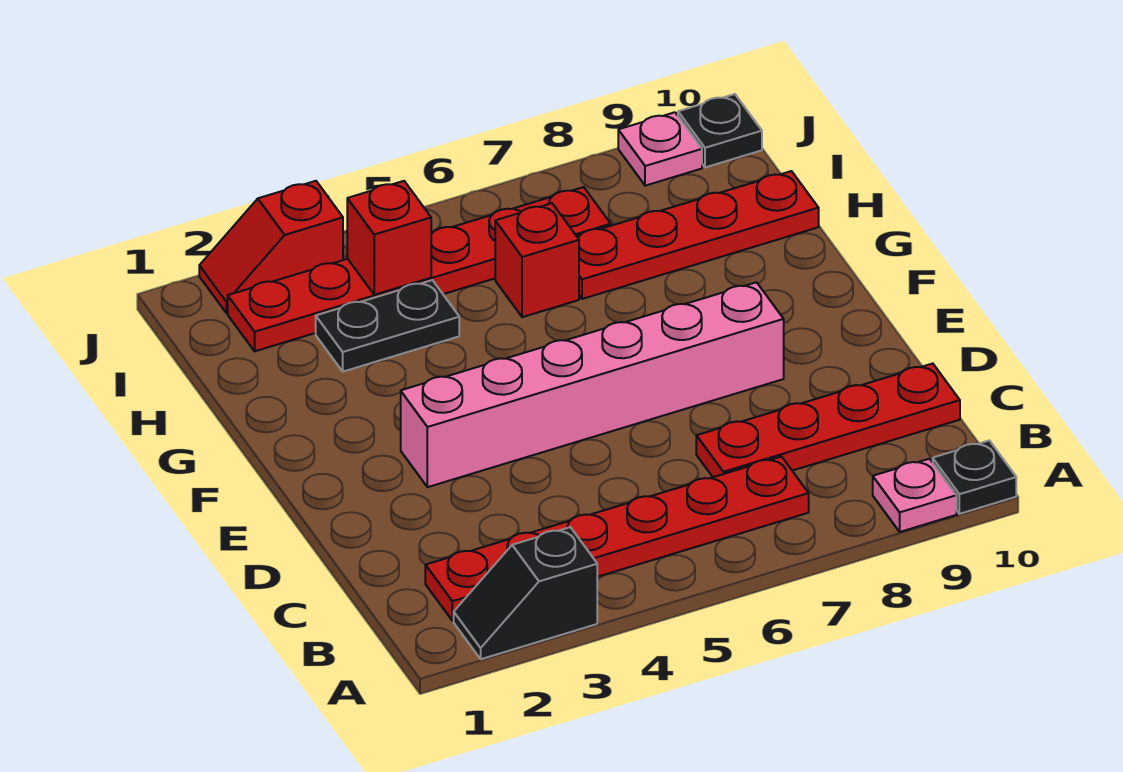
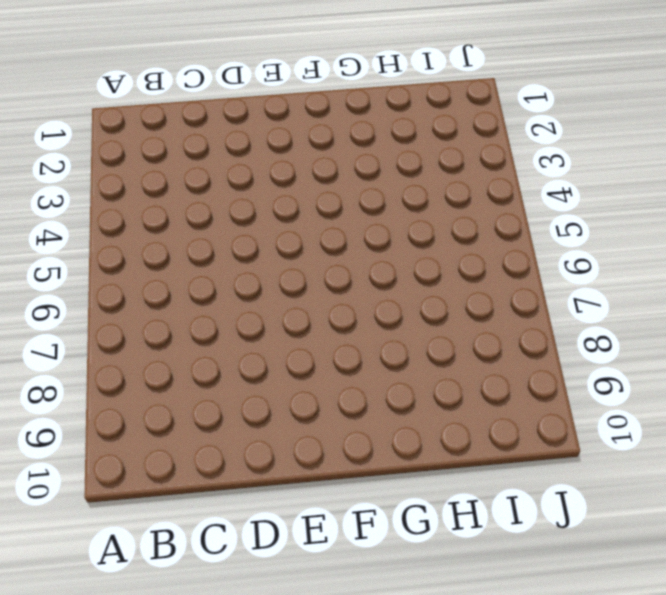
none -> black slope A2:A3 level 1 top 3
none -> pink plate A9 level 1
none -> black plate A10 level 1

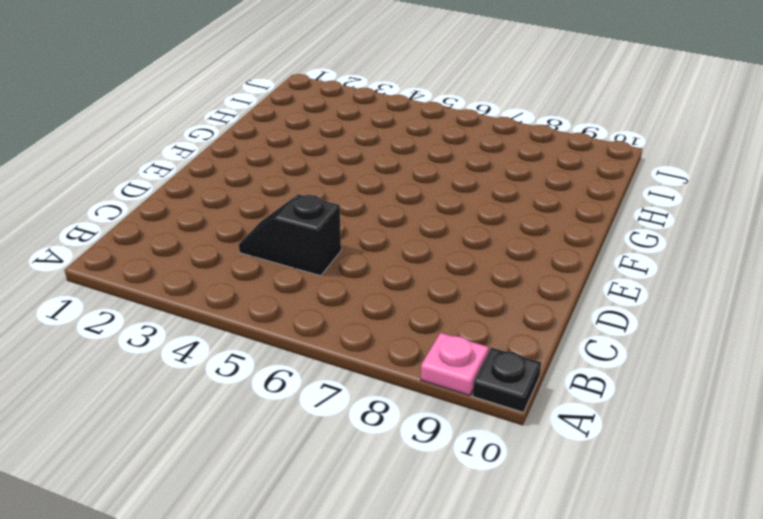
black slope C4:C5 level 1 top 5 -> black slope A2:A3 level 1 top 3
none -> red plate B2:B7 level 1
none -> red plate C7:C10 level 1
none -> pink brick E3:E8 level 1

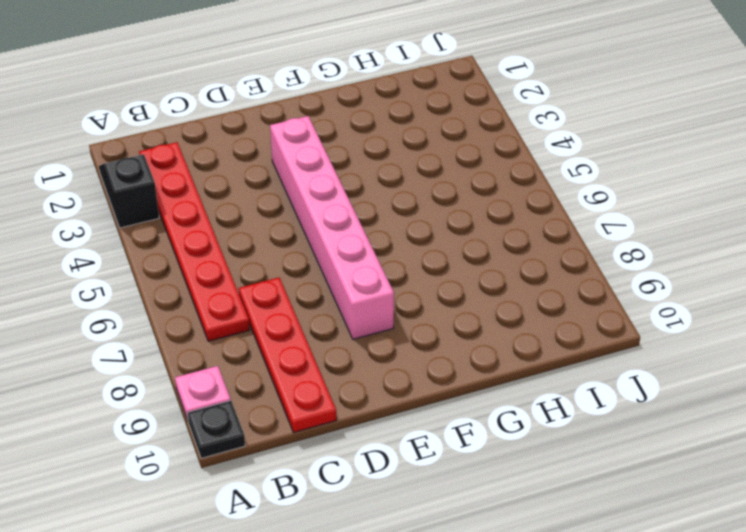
none -> black plate H3:H4 level 1
none -> red brick H6 level 1
none -> red plate H7:H10 level 1

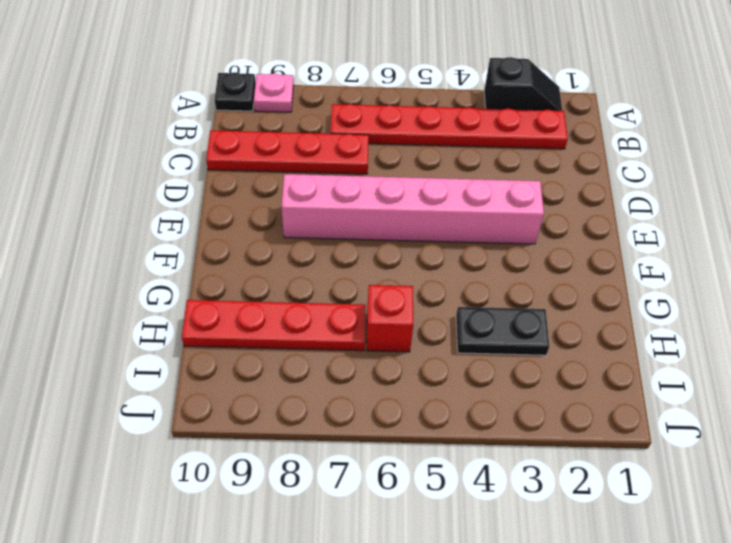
none -> red plate I2:I7 level 1
none -> red slope J2:J3 level 1 top 3
none -> pink plate J9 level 1

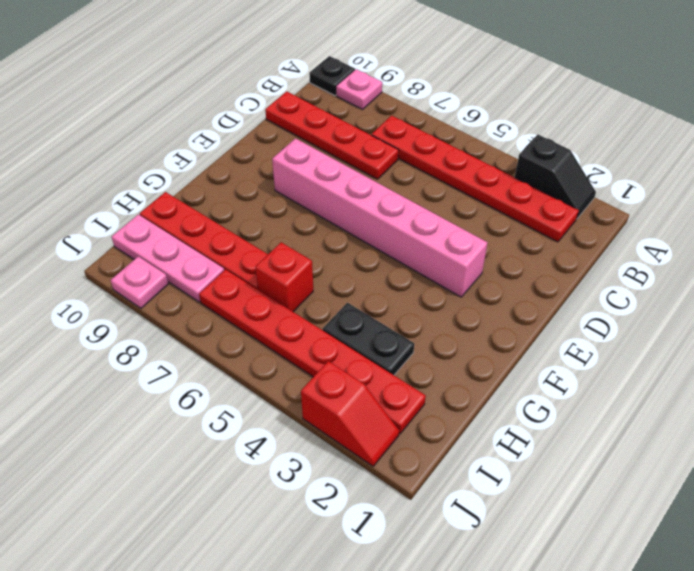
pink plate I8:I10 level 1 -> none
none -> black plate J10 level 1
none -> red brick I4 level 2

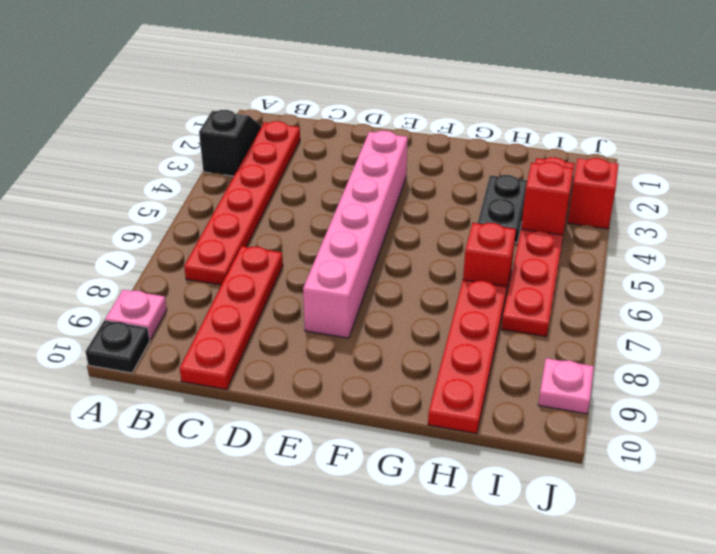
none -> black plate J10 level 1

